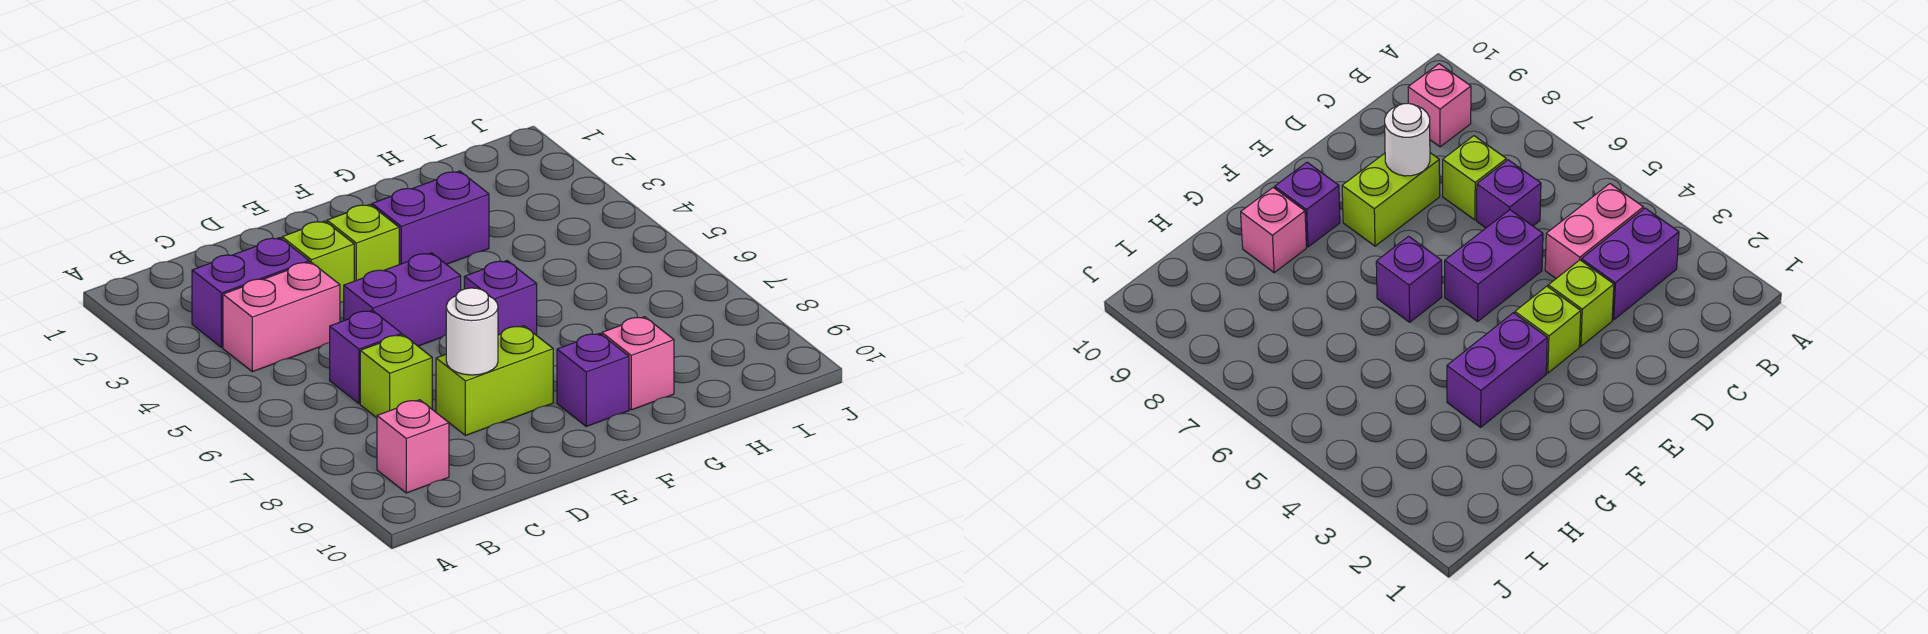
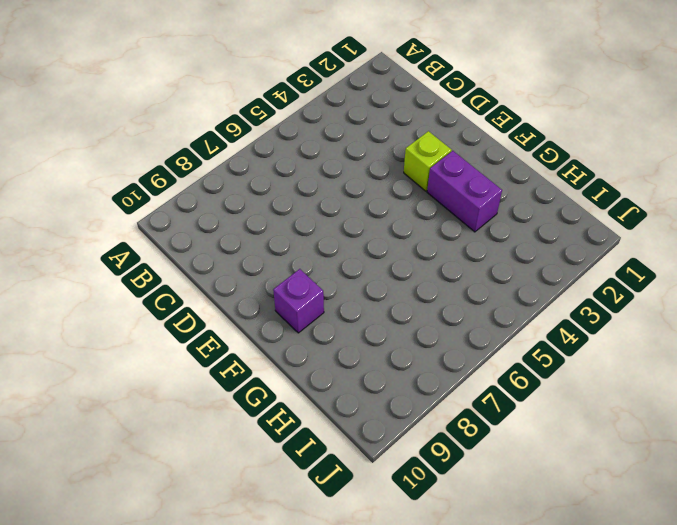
none -> purple brick B3:C3 level 1
none -> pink brick B4:C4 level 1
none -> pink brick B9 level 1

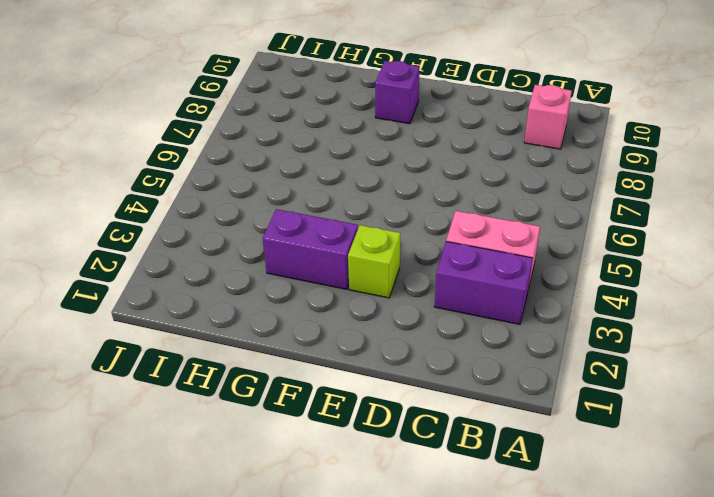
none -> purple brick C6 level 1
none -> lime brick C7 level 1
none -> lime brick D3 level 1

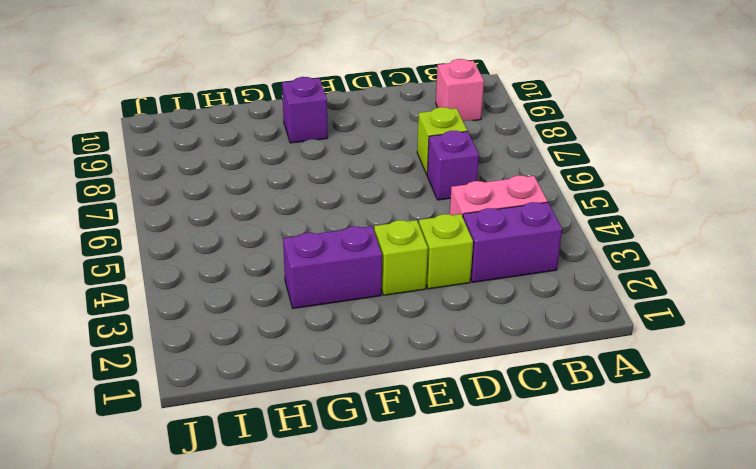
none -> purple brick D5:E5 level 1
none -> lime brick D8:E8 level 1
none -> purple brick F6 level 1

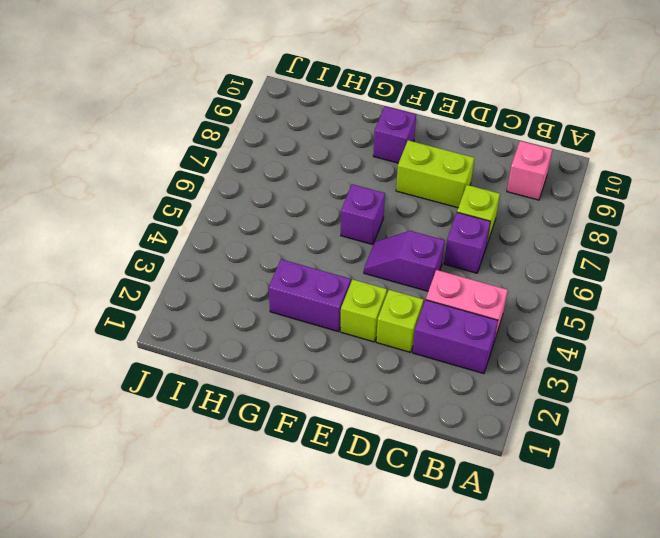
purple slope D5:E5 level 1 top D -> purple brick D5:E5 level 1
none -> pink brick G9 level 1
none -> white round brick D8 level 2

